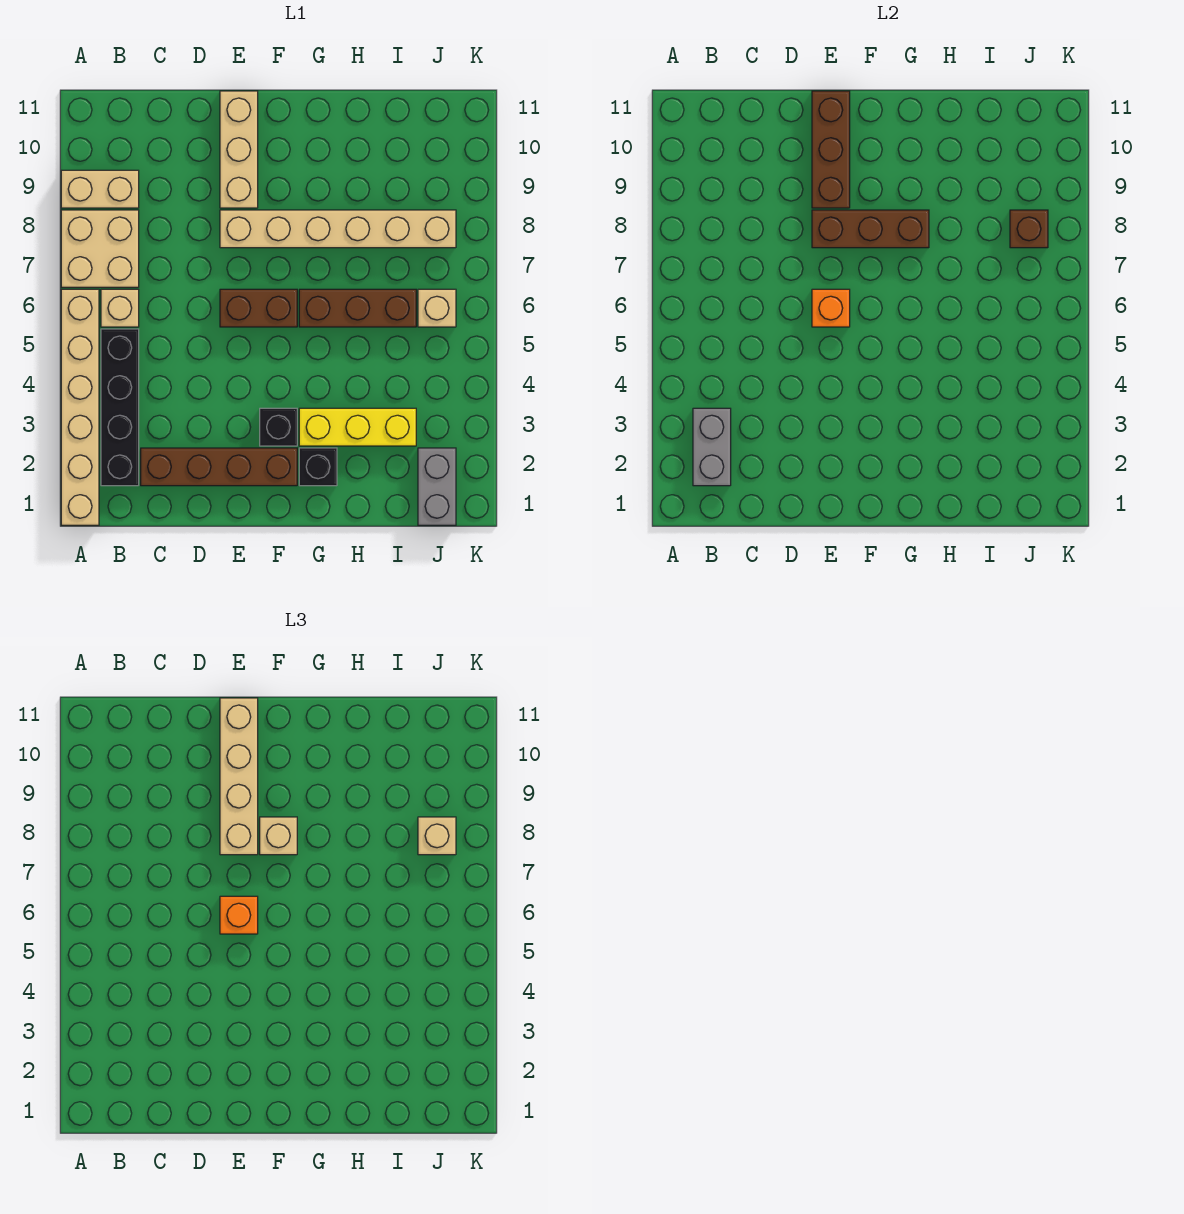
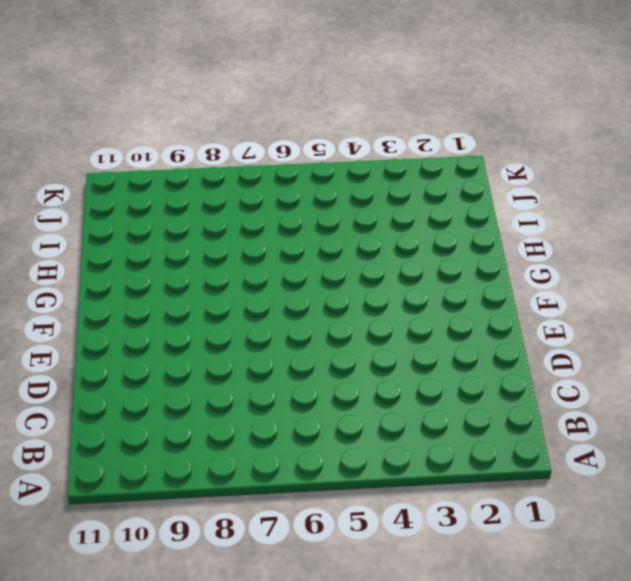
none -> tan brick A1:A6 level 1
none -> tan brick A7:B8 level 1
none -> tan brick A9:B9 level 1

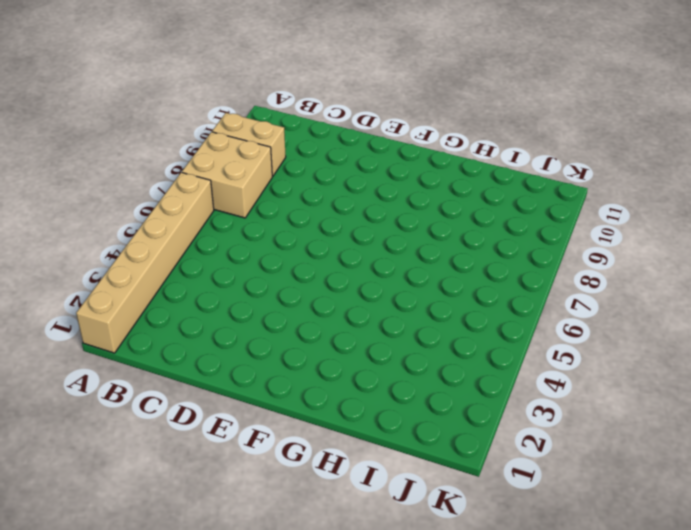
none -> black brick B2:B5 level 1
none -> tan brick B6 level 1
none -> brown brick C2:F2 level 1

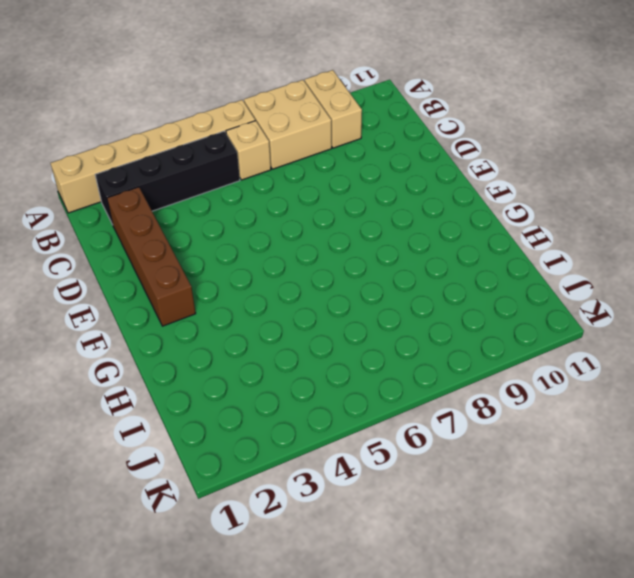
none -> brown brick E6:F6 level 1
none -> tan brick E8:J8 level 1
none -> tan brick E9:E11 level 1

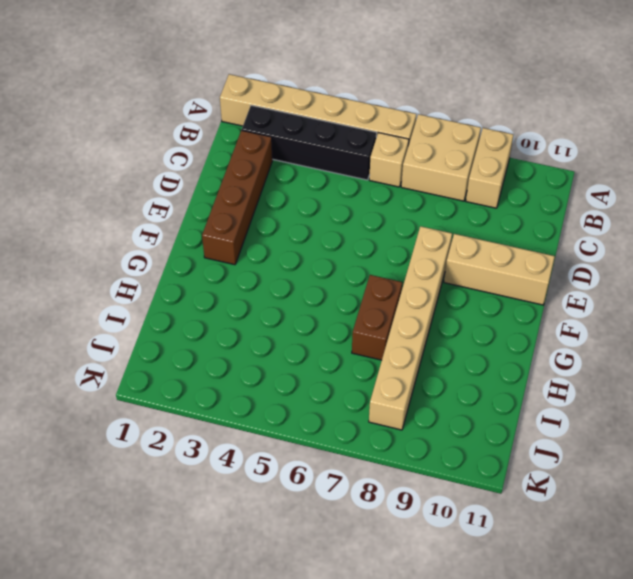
brown brick G7:H7 level 1 -> brown brick E6:F6 level 1
none -> black brick F3 level 1
none -> black brick G2 level 1
none -> yellow brick G3:I3 level 1

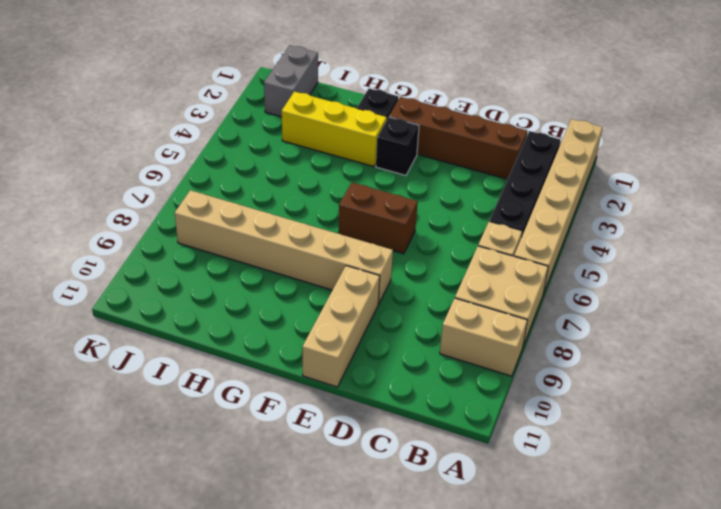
none -> brown brick G6:I6 level 1
none -> tan brick J6 level 1
none -> grey brick B2:B3 level 2

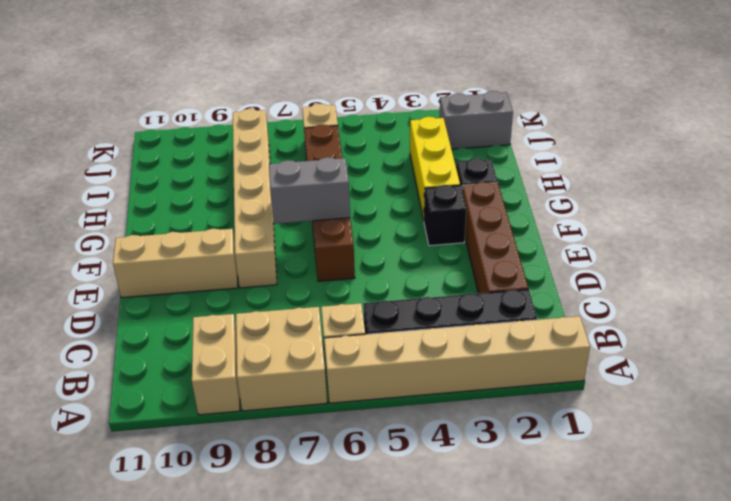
grey brick F6:F7 level 2 -> grey brick B2:B3 level 2
none -> orange brick E6 level 2
none -> brown brick E8:G8 level 2
none -> brown brick E9:E11 level 2

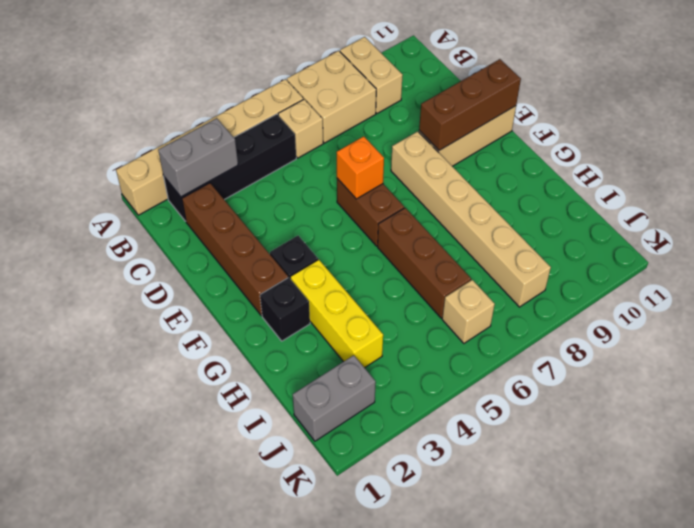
none -> brown brick E8:G8 level 2
none -> brown brick J8 level 2
none -> orange brick E6 level 3

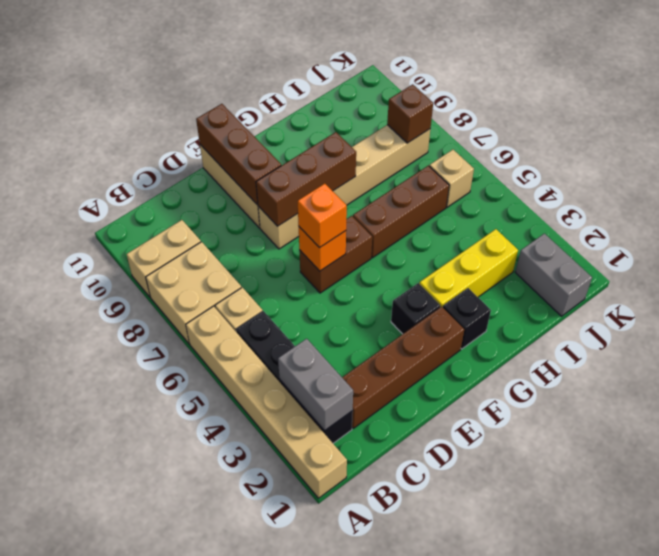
none -> tan brick E8:E11 level 3
none -> tan brick F8 level 3
none -> tan brick J8 level 3

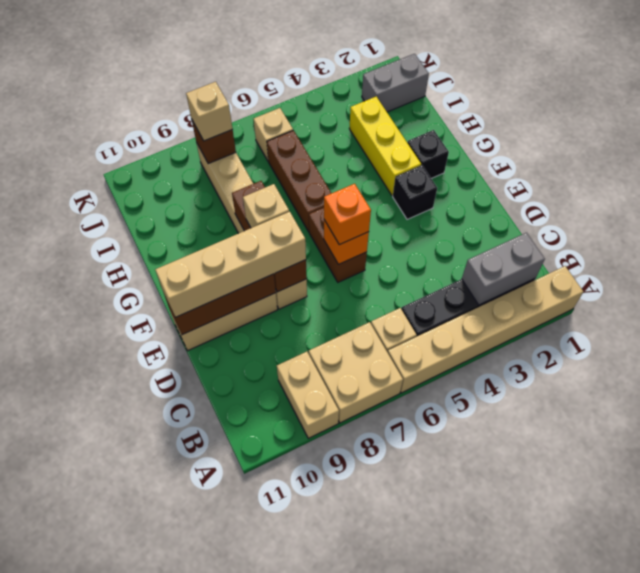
none -> brown brick C2:F2 level 1

